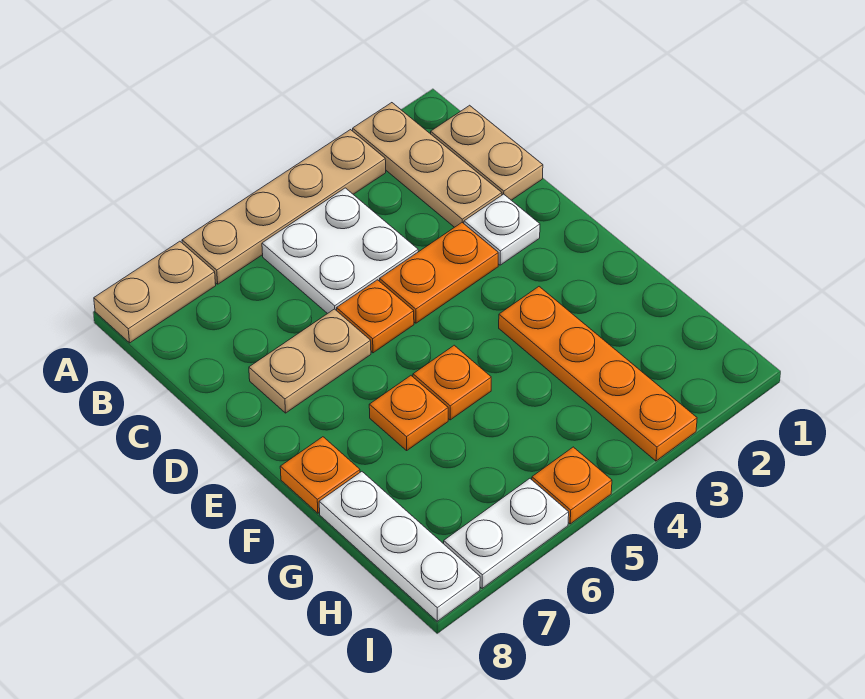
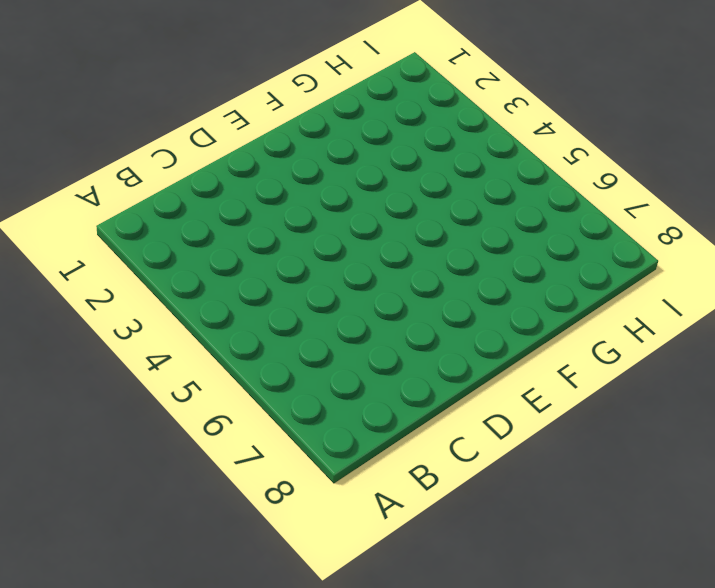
none -> tan plate A2:C2 level 1
none -> tan plate A3:A6 level 1
none -> tan plate A7:A8 level 1

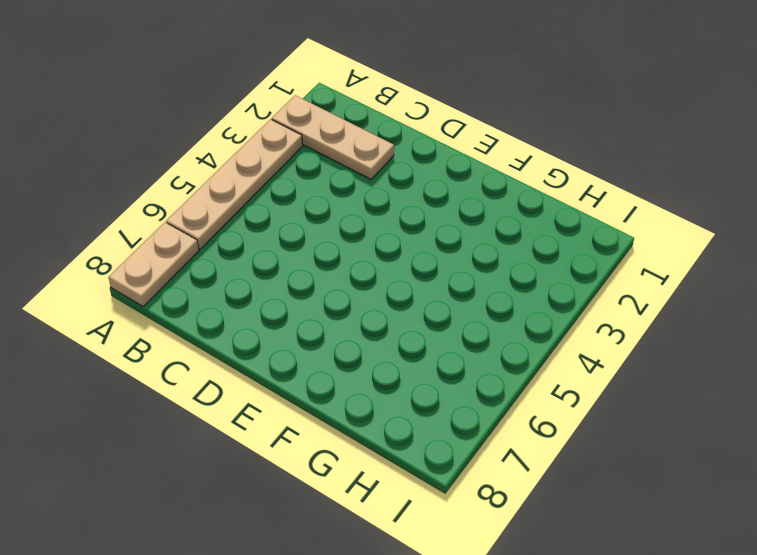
none -> tan plate B1:C1 level 1
none -> white plate B4:C5 level 1
none -> white plate D2 level 1

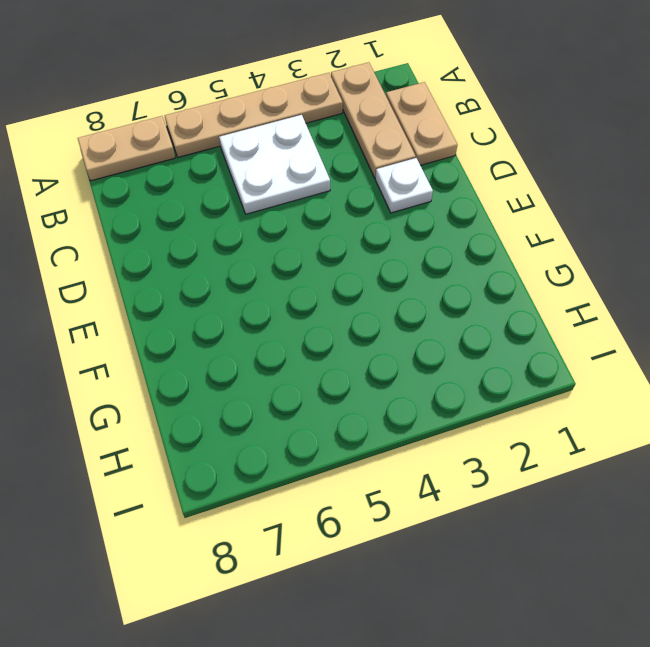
none -> orange plate D3:D4 level 1
none -> orange plate D5 level 1
none -> tan plate D6:D7 level 1

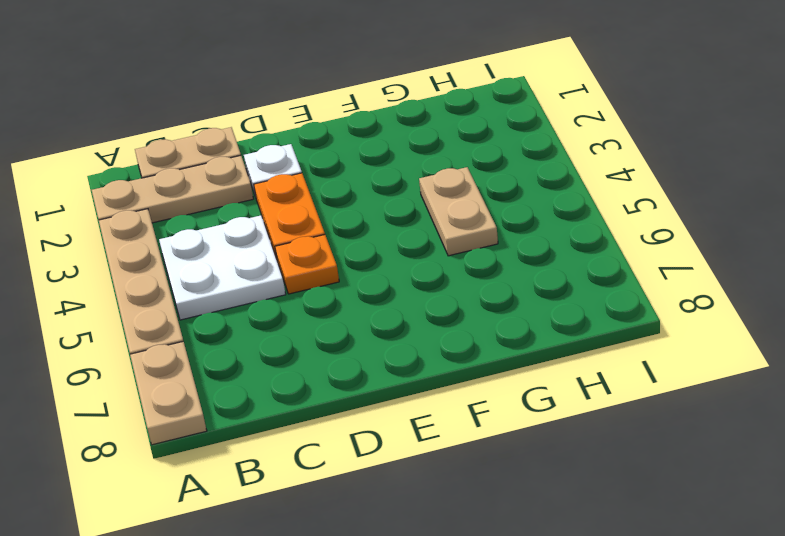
tan plate G4:G5 level 1 -> tan plate D6:D7 level 1
none -> orange plate F3:I3 level 1
none -> orange plate F5 level 1
none -> orange plate F6 level 1

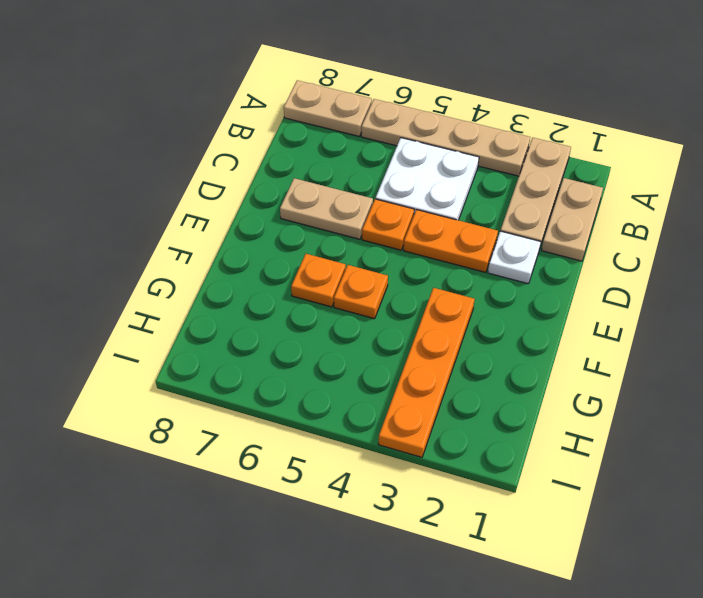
none -> orange plate F8 level 1
none -> white plate G8:I8 level 1
none -> orange plate I5 level 1

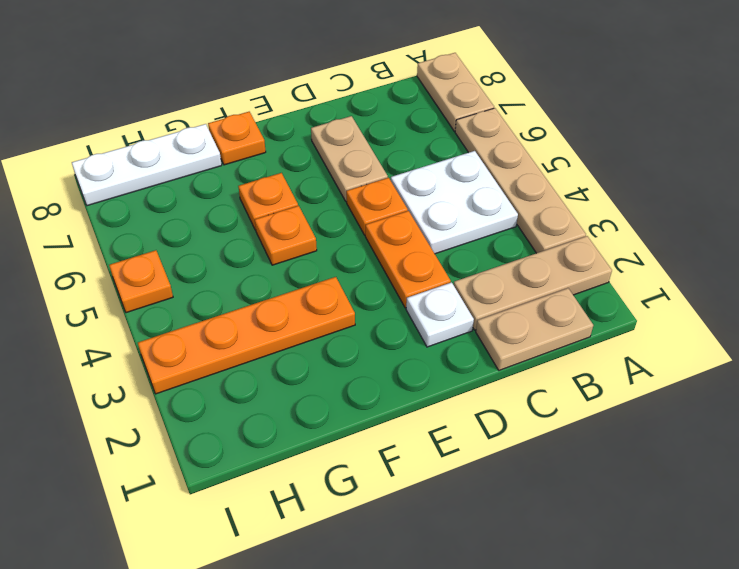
none -> white plate I6:I7 level 1

